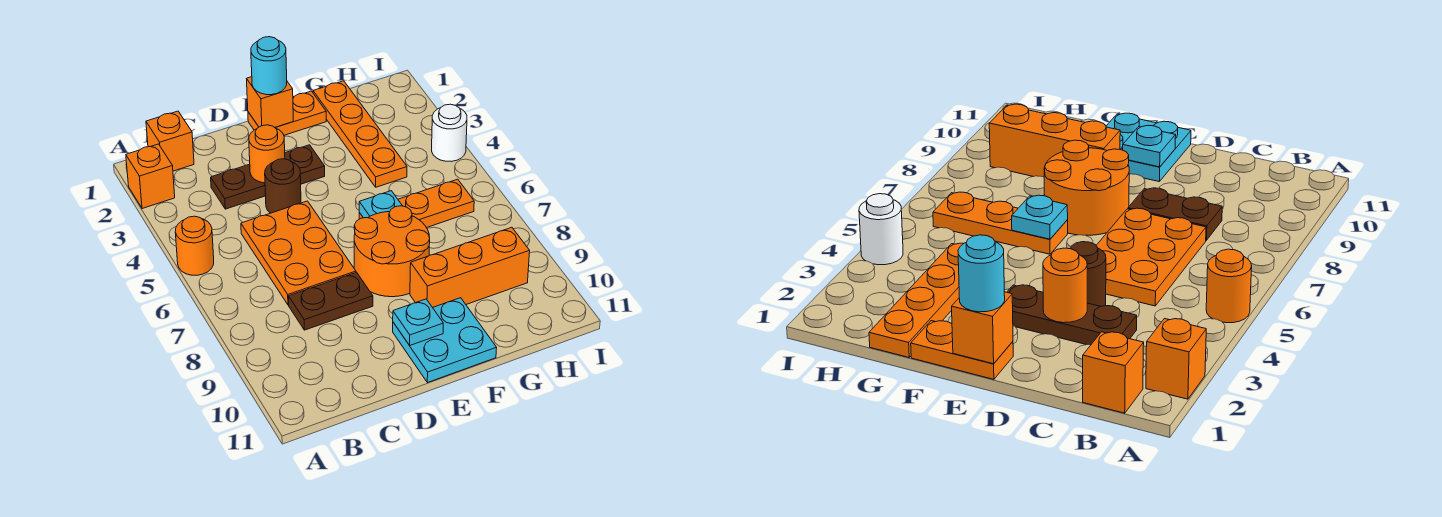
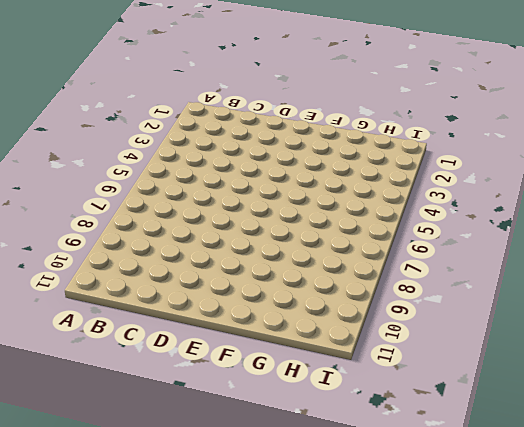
none -> orange brick A2 level 1
none -> orange round brick A5 level 1
none -> orange brick B1 level 1

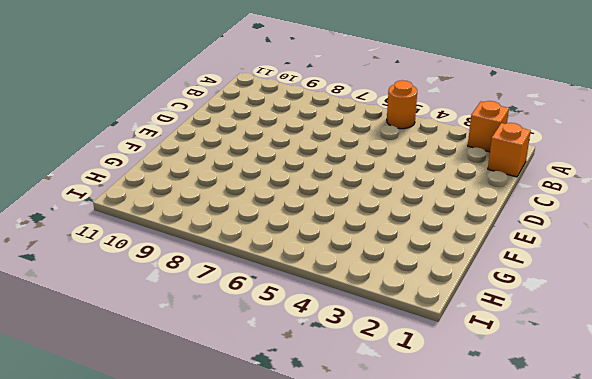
none -> brown plate C3:E3 level 1
none -> orange plate C5:D7 level 1
none -> brown plate C8:D8 level 1

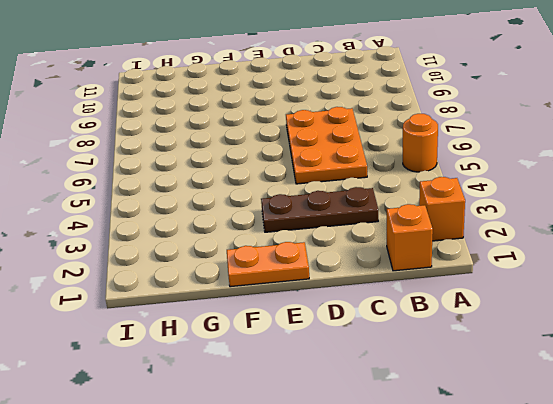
none -> brown plate C8:D8 level 1
none -> brown round brick D4 level 1
none -> orange round brick E7:F8 level 1

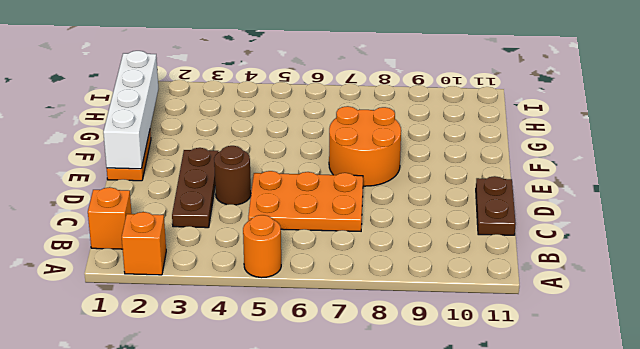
brown plate C11:D11 level 1 -> brown plate C8:D8 level 1
white brick E1:H1 level 2 -> orange brick E1 level 2
none -> cyan plate E10:F11 level 1
none -> orange plate F6:H6 level 1
none -> orange brick F9:H9 level 1

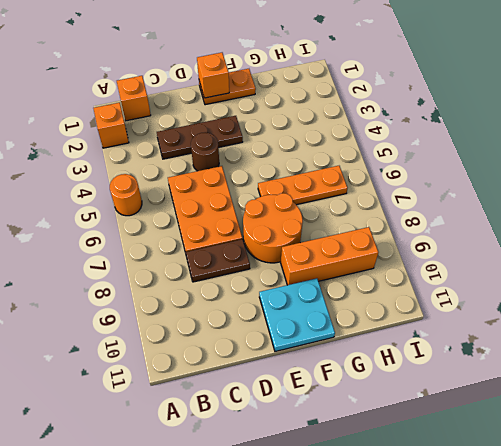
none -> orange plate G1:G4 level 1
none -> white round brick I4 level 1
none -> orange round brick D3 level 2

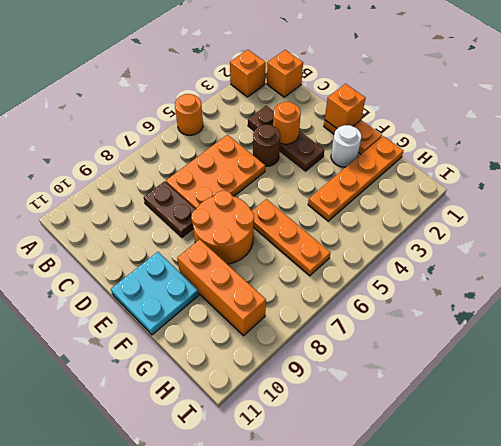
white round brick F2 level 1 -> white round brick I4 level 1
none -> cyan plate E10 level 2
none -> cyan plate F6 level 2
none -> cyan round brick E1 level 3

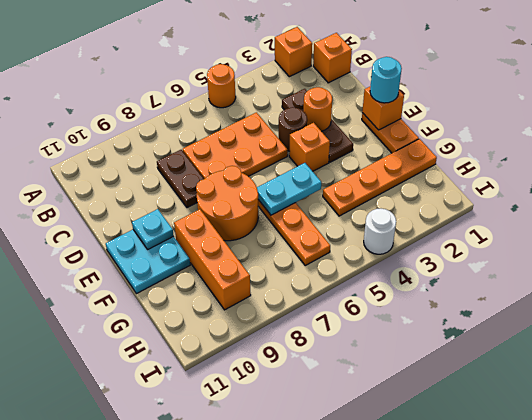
orange brick E4 level 1 -> none
cyan plate F5:F6 level 2 -> cyan plate F6 level 2

